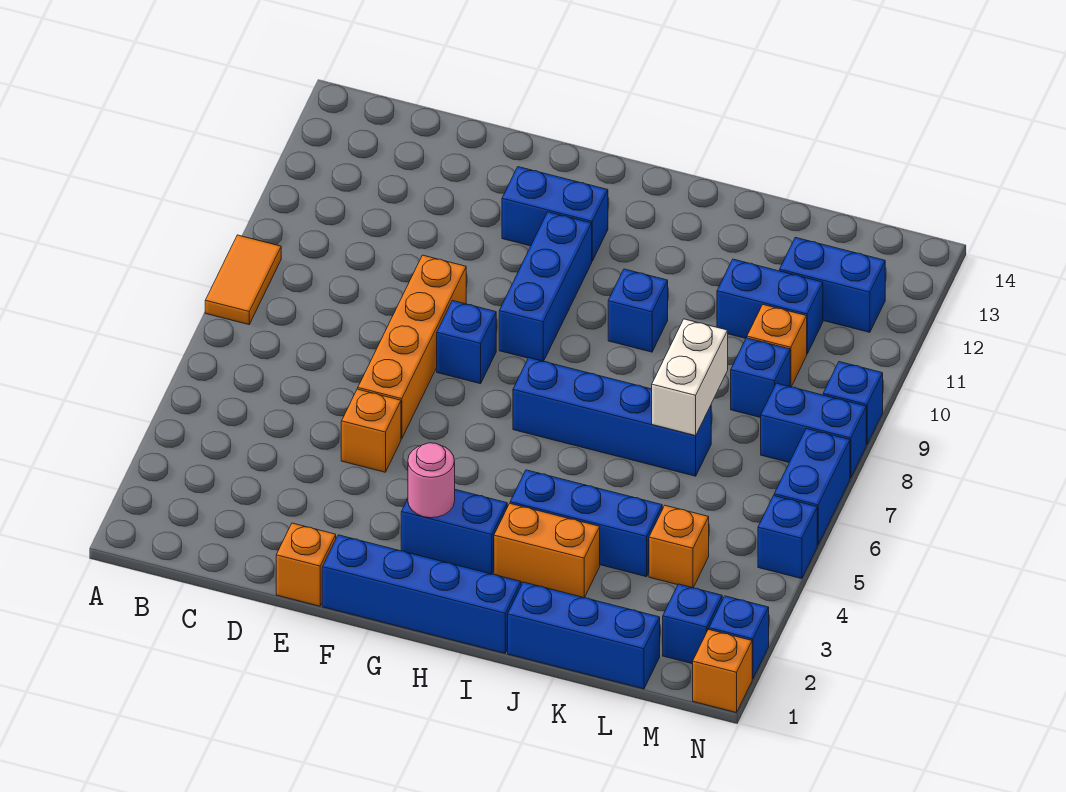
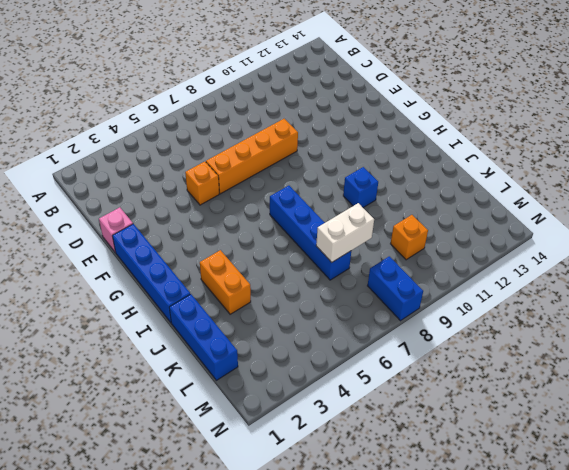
pink brick E1 level 1 -> orange brick E1 level 1
none -> orange tile A8:A9 level 1
none -> blue brick F8 level 1
none -> blue brick F12:G12 level 1

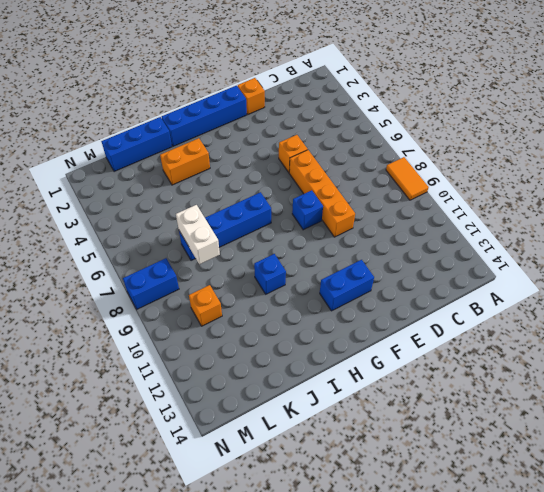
none -> blue brick G3:H3 level 1
none -> blue brick G9:G11 level 1
none -> blue brick I4:K4 level 1

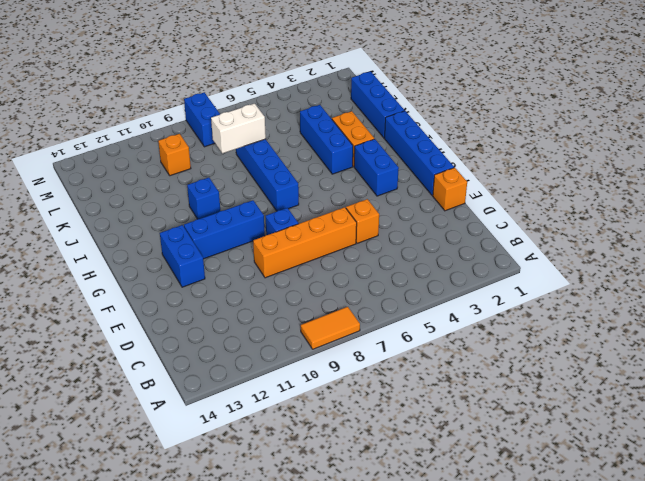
none -> blue brick K11:L11 level 1
none -> orange brick L4 level 1
none -> blue brick L9 level 1

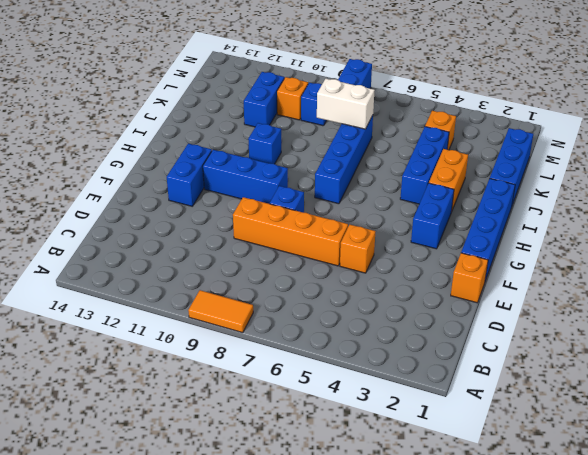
none -> blue brick L12:M12 level 1
none -> blue brick M2 level 1
none -> orange brick N1 level 1

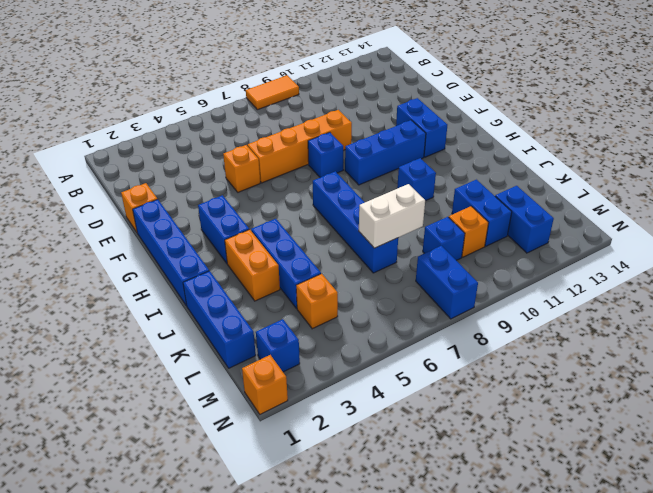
none -> blue brick N2 level 1
none -> blue brick N5 level 1
none -> blue brick N6:N7 level 1

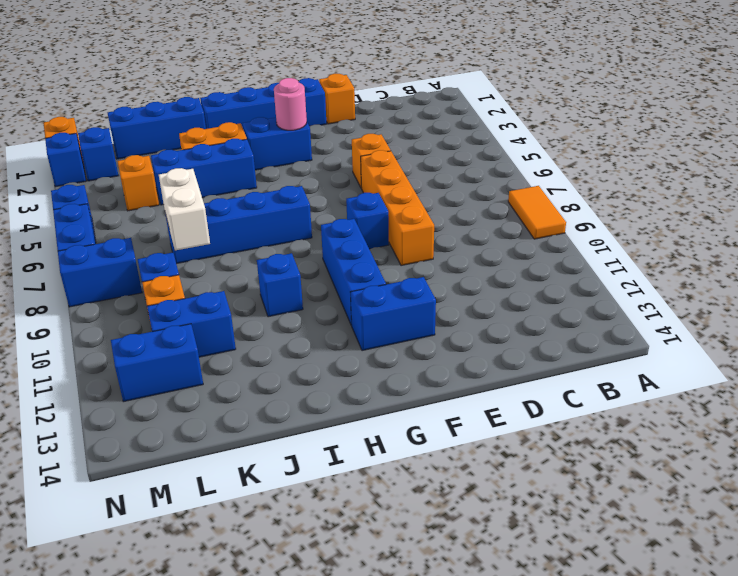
none -> blue brick N9 level 1

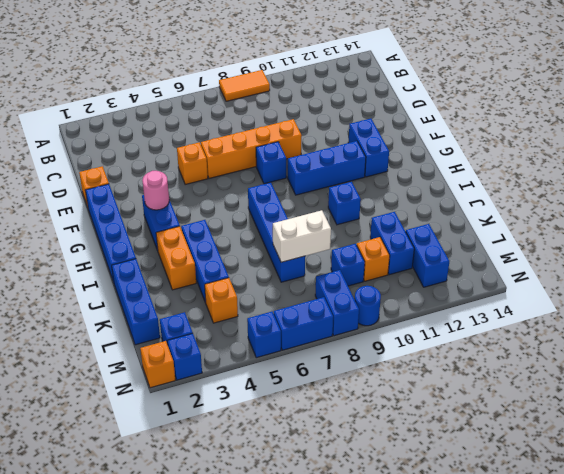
blue round brick N9 level 1 -> blue brick N9 level 1

